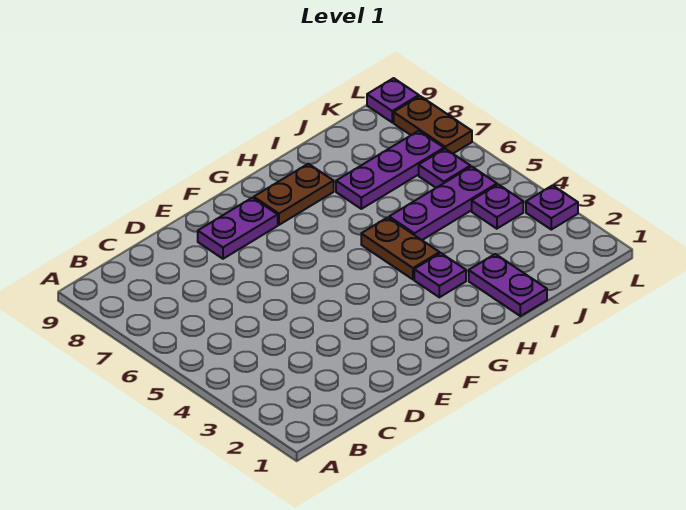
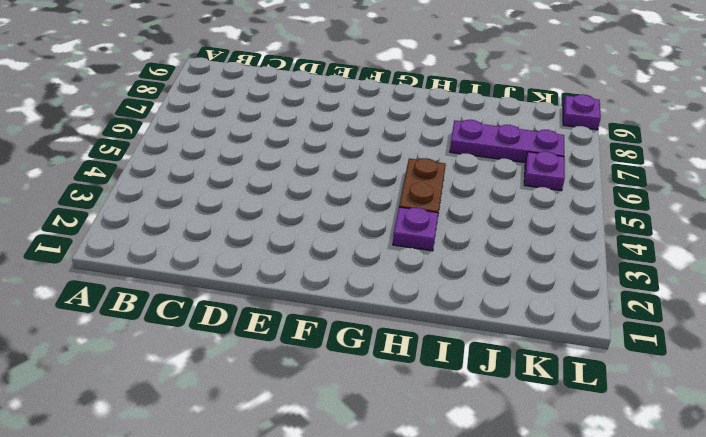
none -> purple plate E8:F8 level 1
none -> brown plate G8:H8 level 1
none -> purple plate I1:I2 level 1

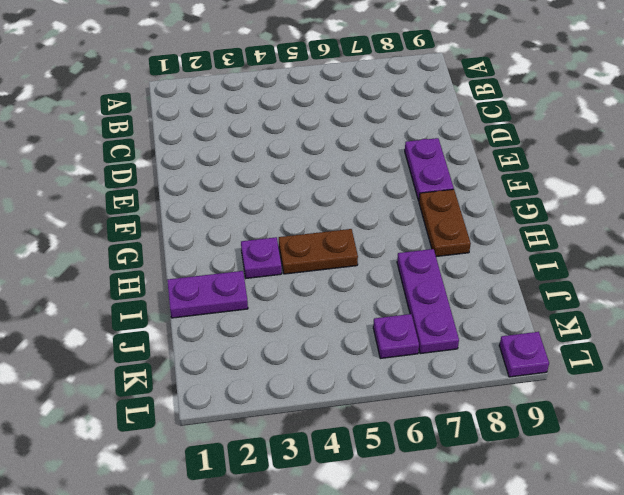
none -> purple plate I5:K5 level 1
none -> purple plate K4 level 1
none -> purple plate L3 level 1

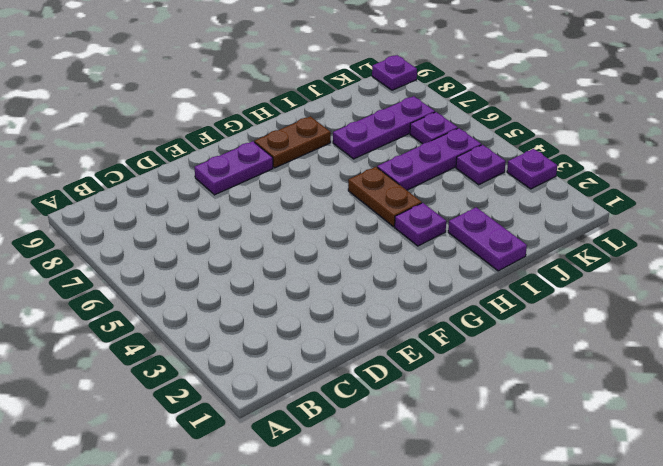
none -> brown plate L7:L8 level 1

